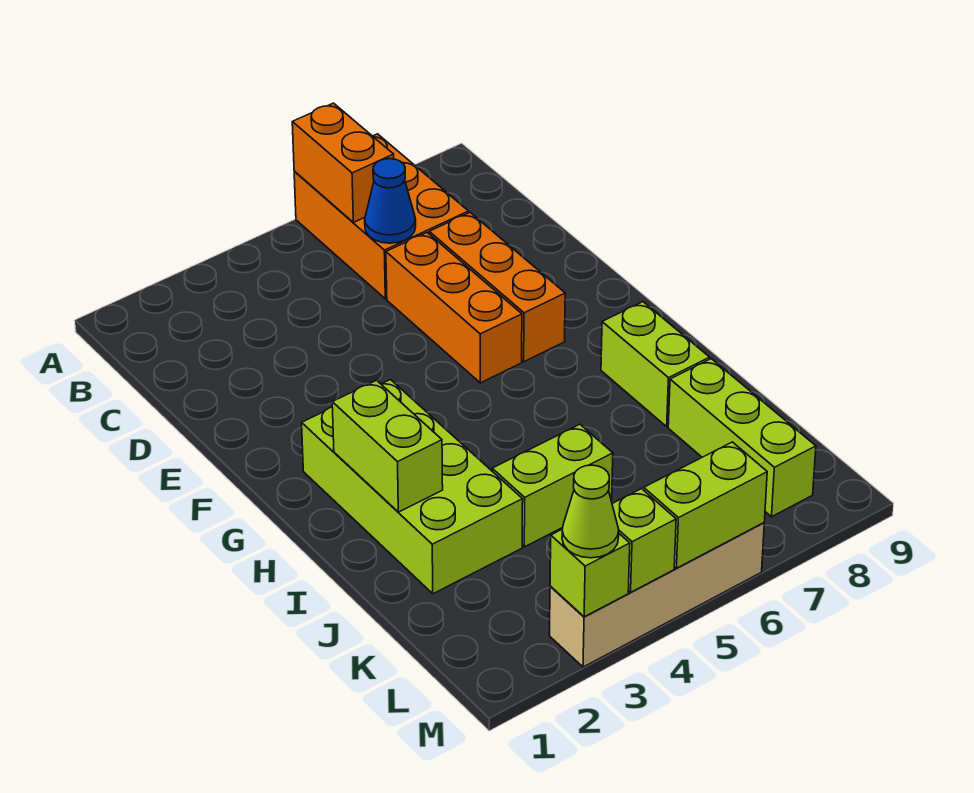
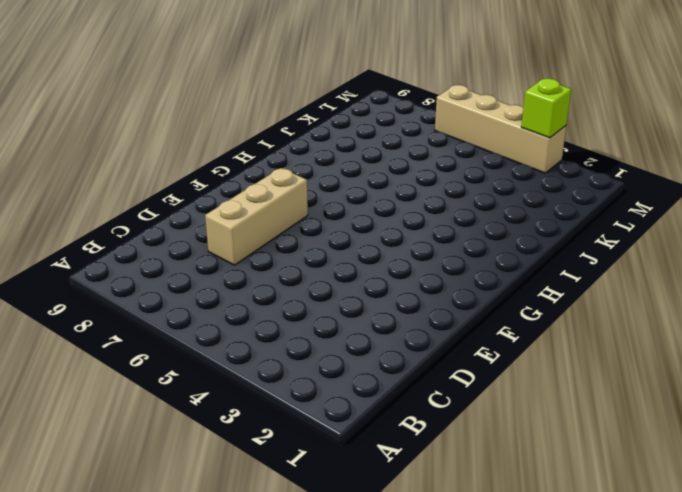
tan brick D7:F7 level 1 -> orange brick D7:F7 level 1
none -> orange brick A6:C7 level 1
none -> orange brick D6:F6 level 1
none -> lime brick G2:J3 level 1

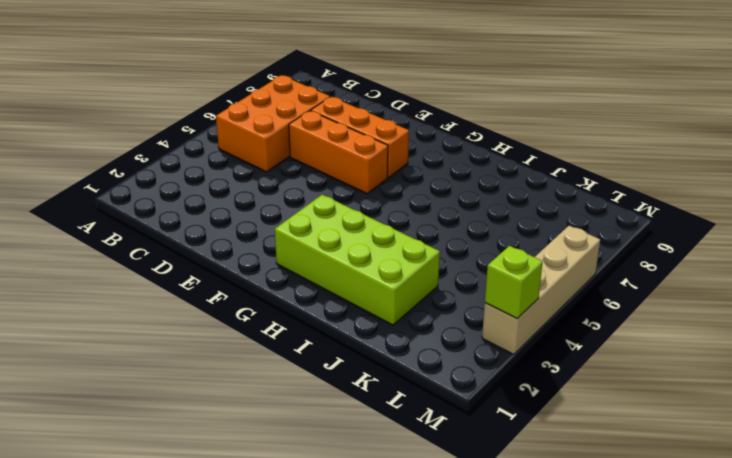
orange brick B5:C7 level 1 -> orange brick A6:C7 level 1
none -> lime brick H8:I8 level 1
none -> lime brick J4:J5 level 1
none -> lime brick J8:L8 level 1

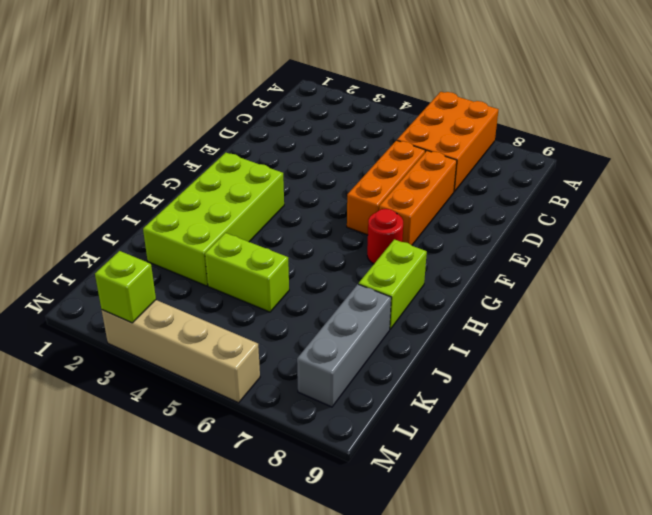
red round brick G7 level 1 -> none
grey brick J8:L8 level 1 -> lime brick J8:L8 level 1
none -> orange brick A6:B6 level 2
none -> blue cone C6 level 2
none -> lime brick H2:I2 level 2

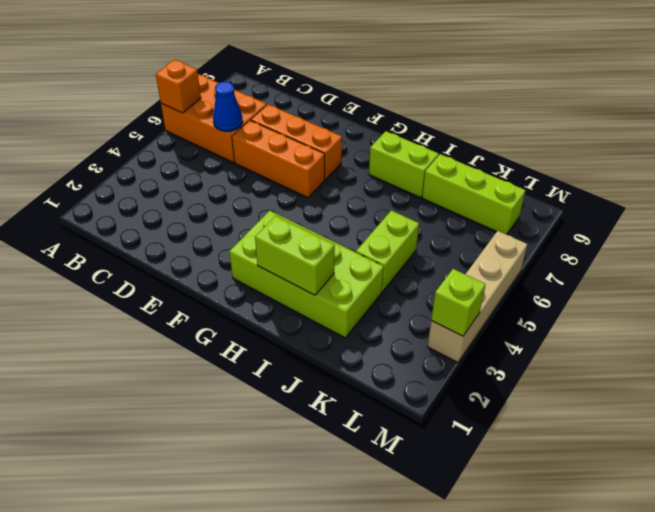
orange brick A6 level 2 -> orange brick A6:B6 level 2
none -> lime brick M4 level 2
none -> lime brick M5:M6 level 2
none -> lime cone M3 level 3

